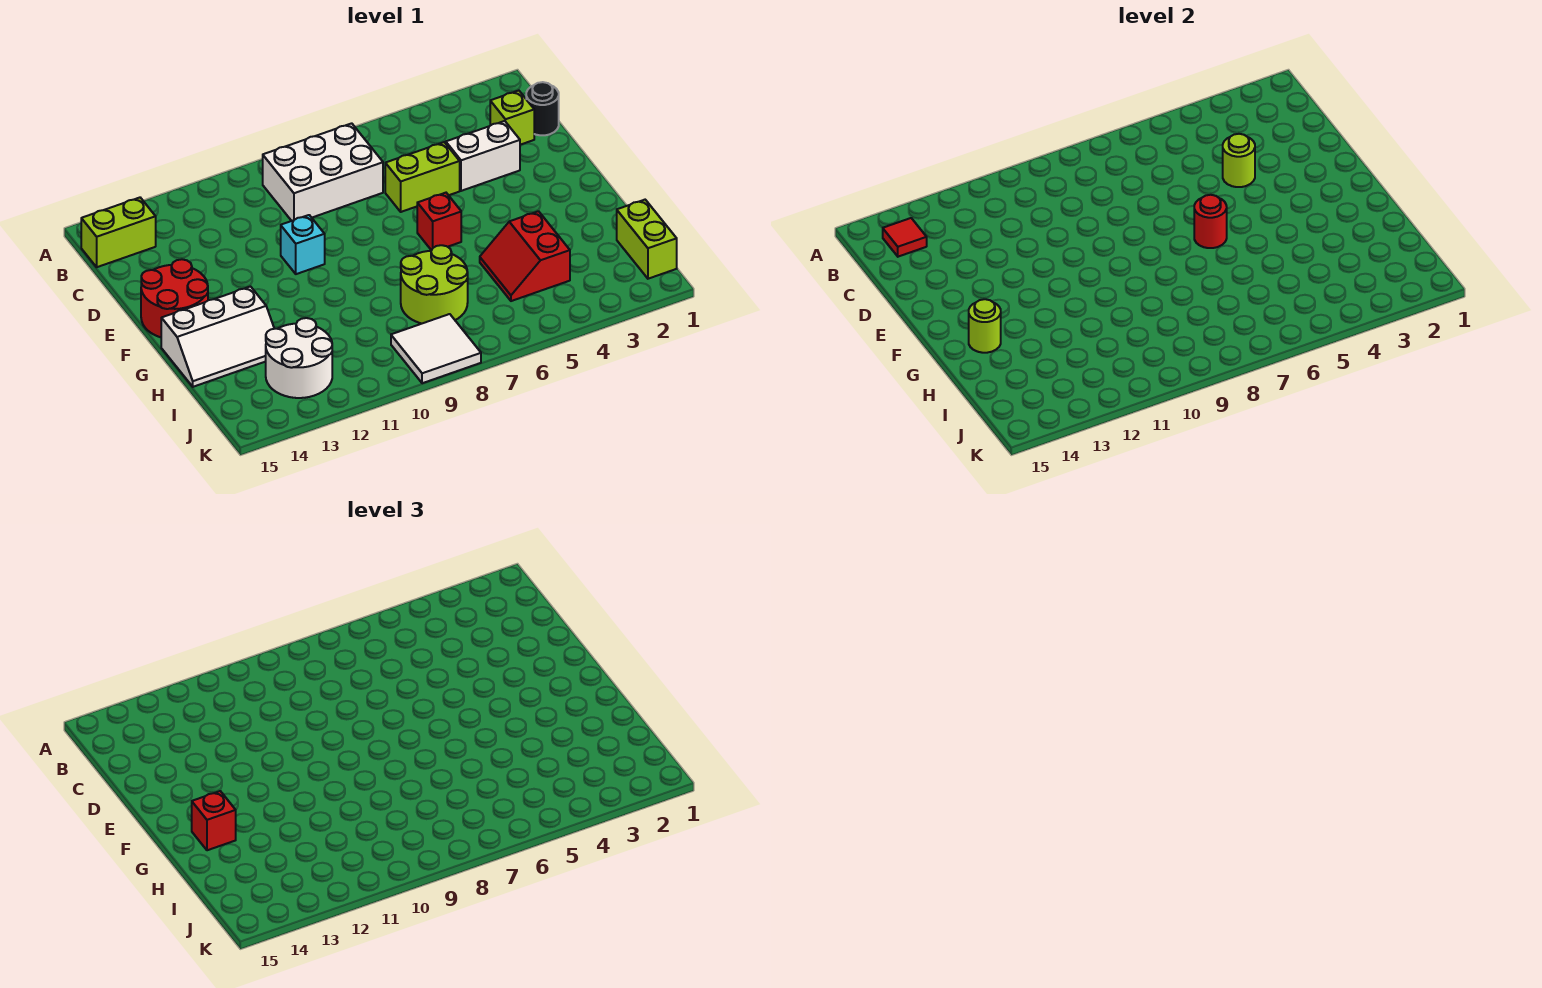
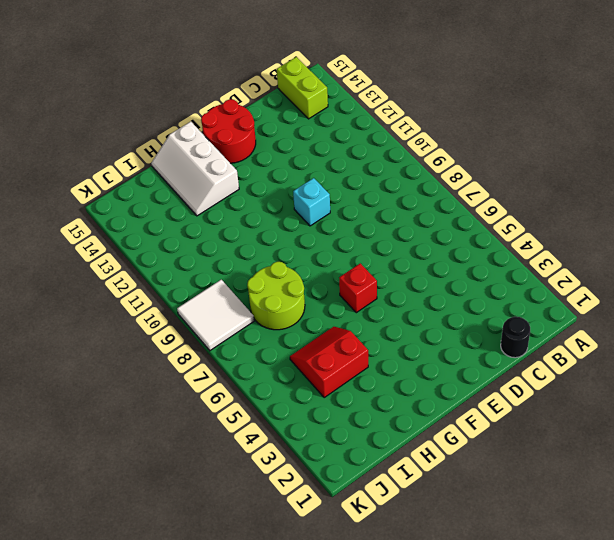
none -> white brick B7:C9 level 1
none -> lime brick C2 level 1
none -> white brick D3:D4 level 1

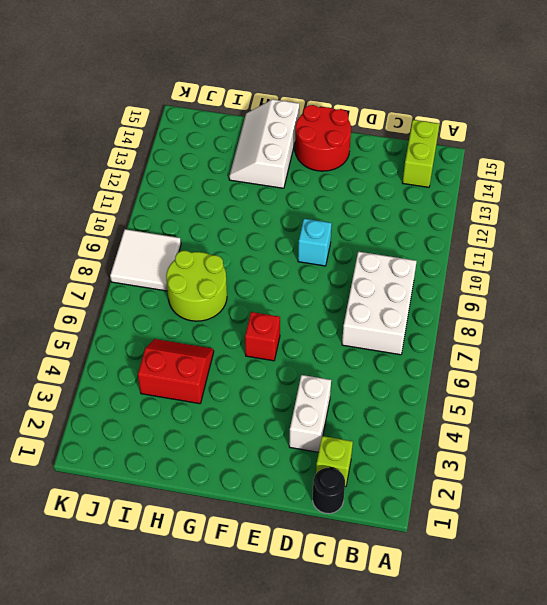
none -> lime brick D5:D6 level 1
none -> lime brick I1:J1 level 1
none -> white round brick I12:J13 level 1

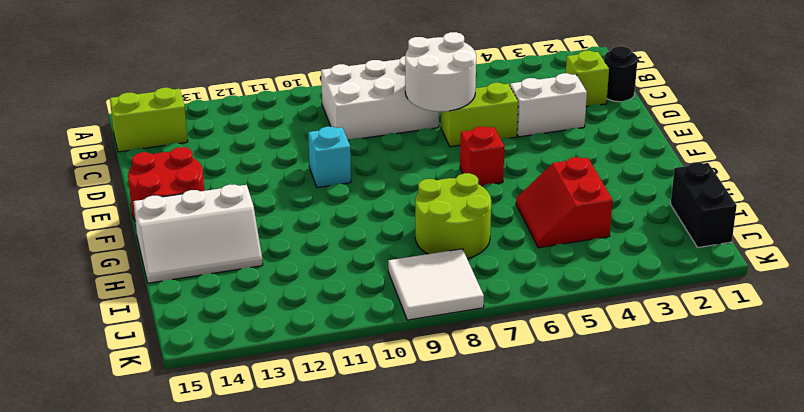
white round brick C6:D7 level 2 -> white round brick I12:J13 level 1
black brick I1:J1 level 1 -> lime brick I1:J1 level 1
none -> red tile B14 level 2
none -> lime round brick D4 level 2
none -> red round brick F6 level 2

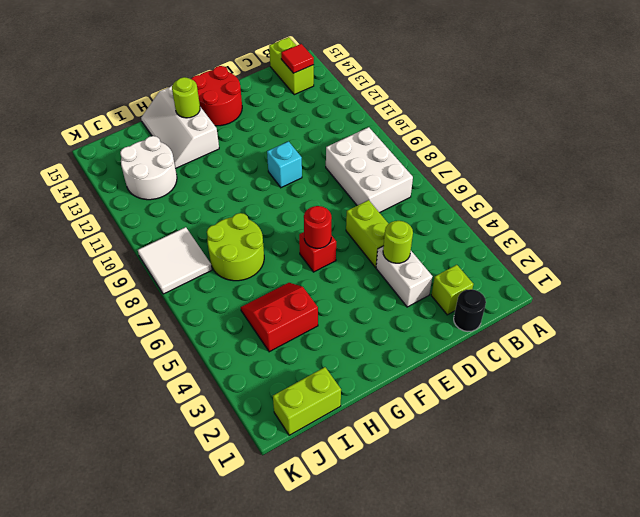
none -> red brick G14 level 3

